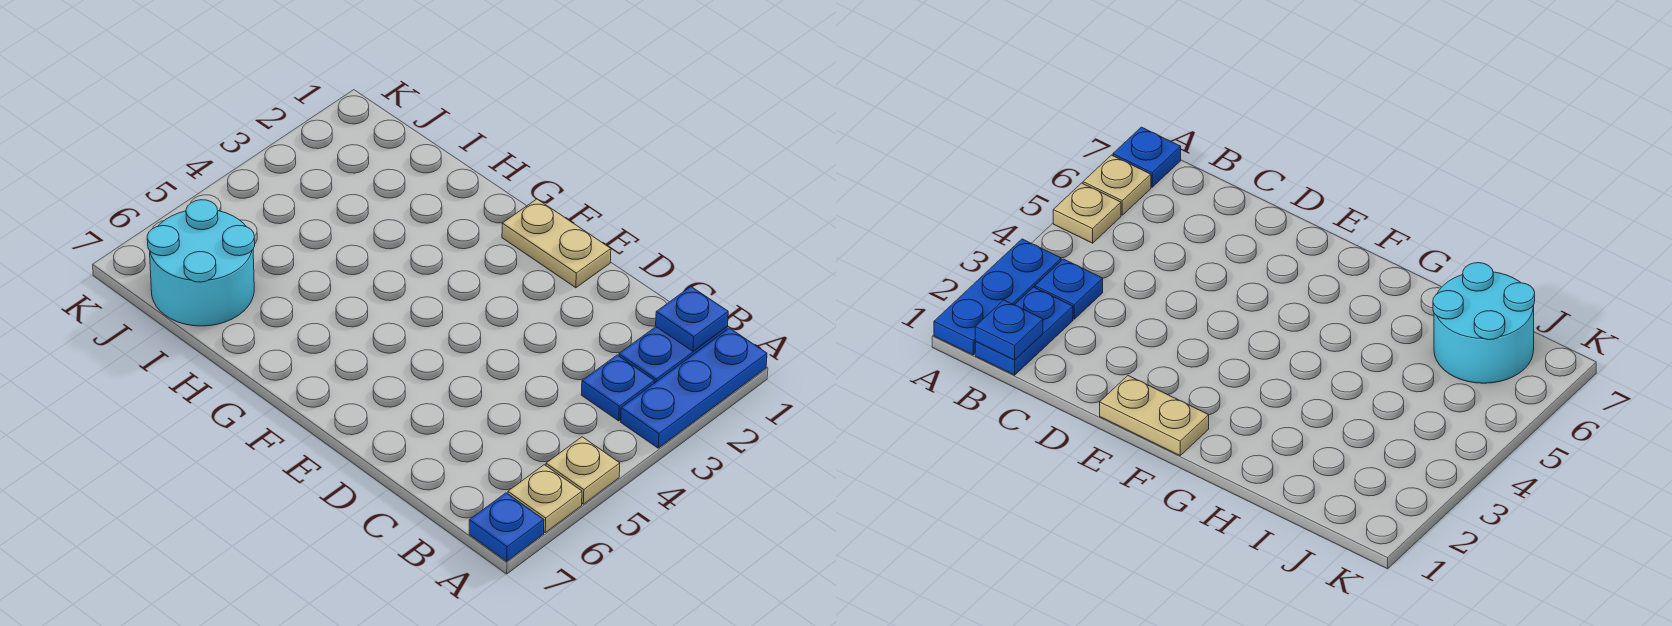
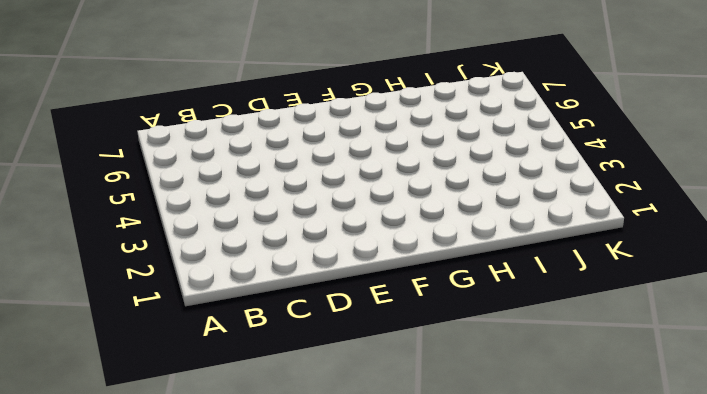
none -> blue plate A1:A3 level 1
none -> tan plate A5 level 1

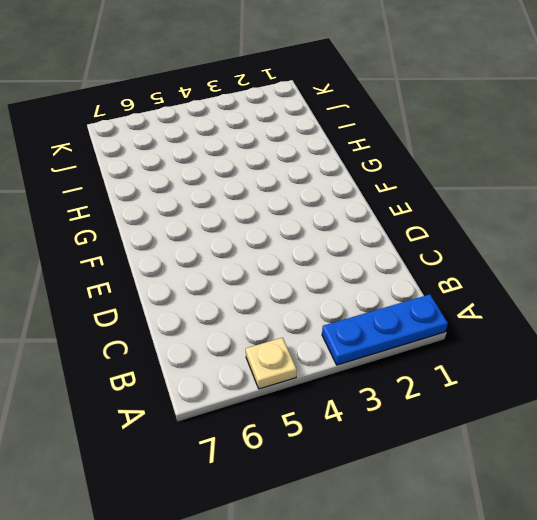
none -> tan plate A6 level 1
none -> blue plate A7 level 1

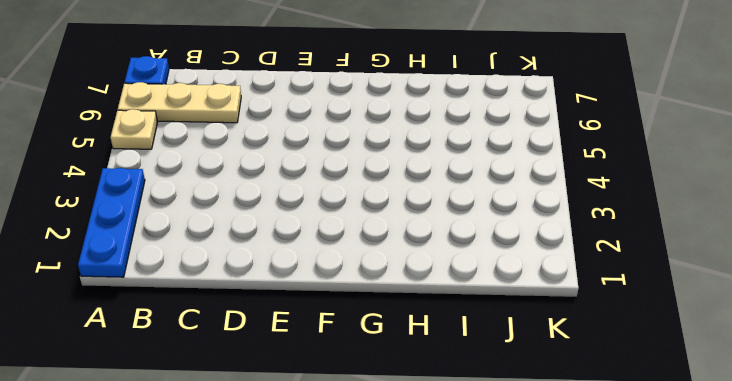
tan plate A6:C6 level 1 -> tan plate A6 level 1
none -> blue plate B1:B2 level 1
none -> blue plate B3 level 1

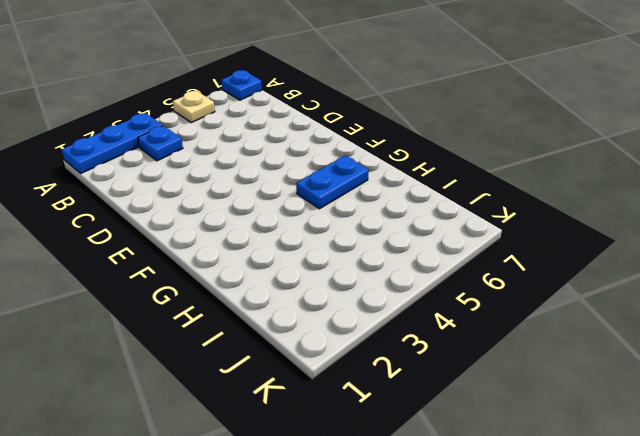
blue plate G5:G6 level 1 -> blue plate B1:B2 level 1
none -> tan plate A6 level 1
none -> tan plate E1:F1 level 1

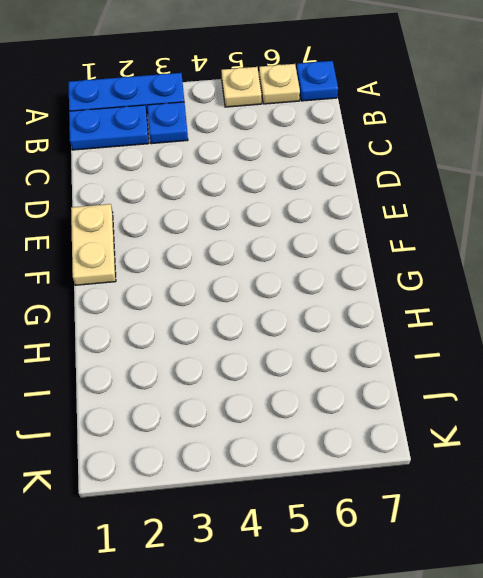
none -> cyan round brick I6:J7 level 1
none -> blue plate B1 level 2

